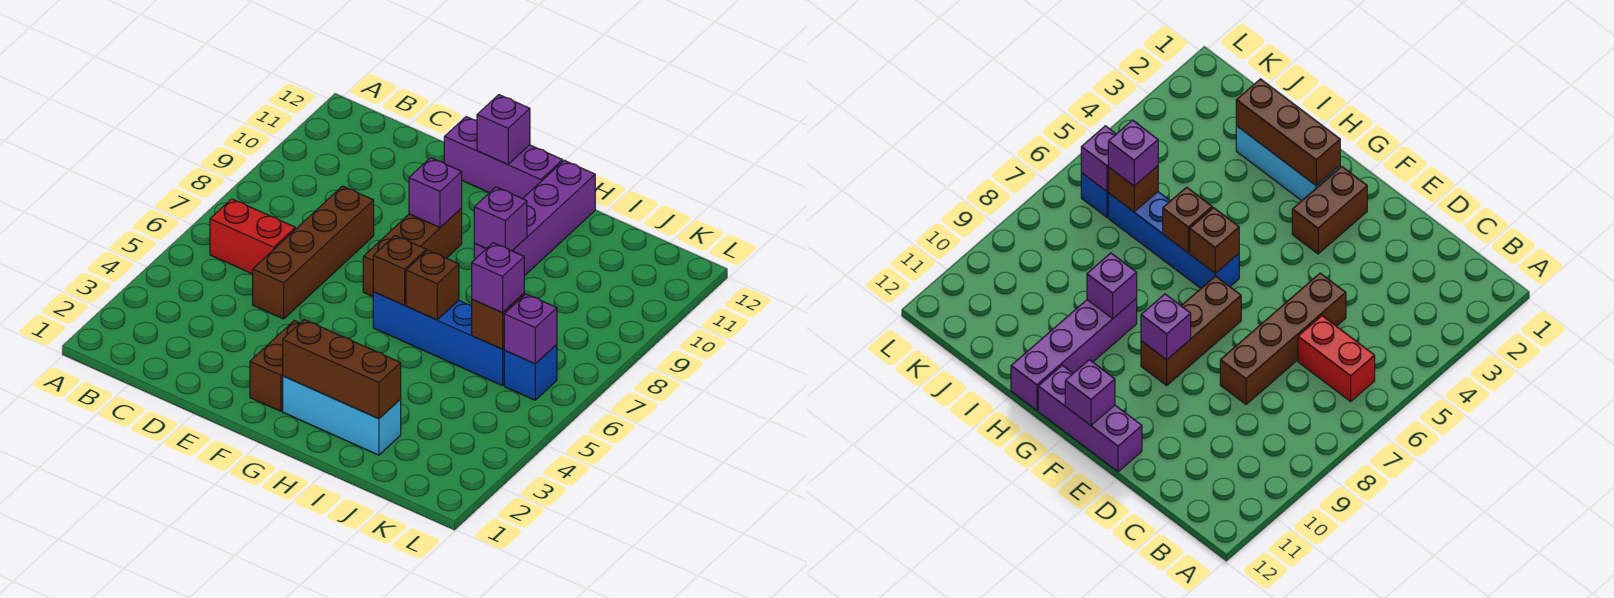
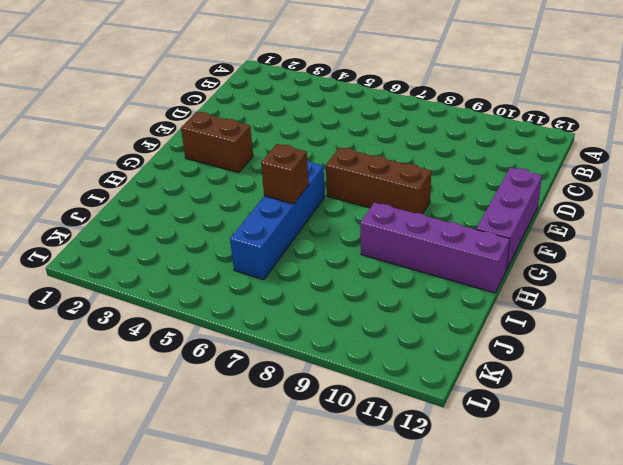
none -> red brick B6:C6 level 1
none -> brown brick D5:D8 level 1
none -> cyan brick G2:I2 level 1

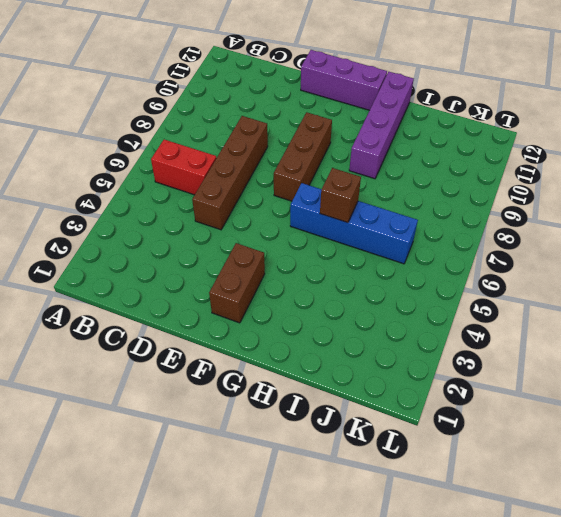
none -> cyan brick G2:I2 level 1
none -> blue brick K6 level 1
none -> purple brick F9 level 2

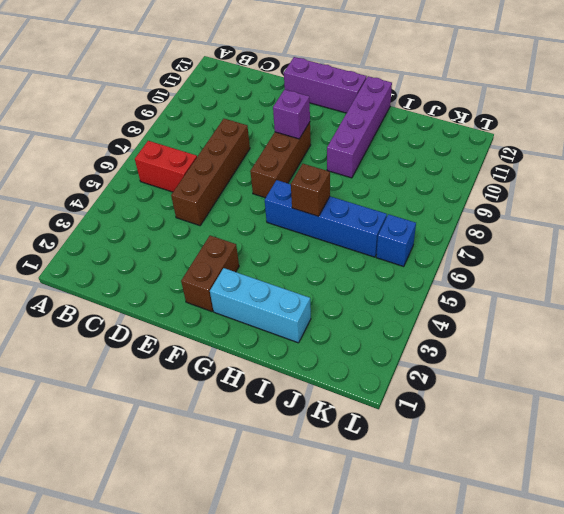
none -> purple brick F12 level 2
none -> brown brick G2:I2 level 2
none -> brown brick G6 level 2

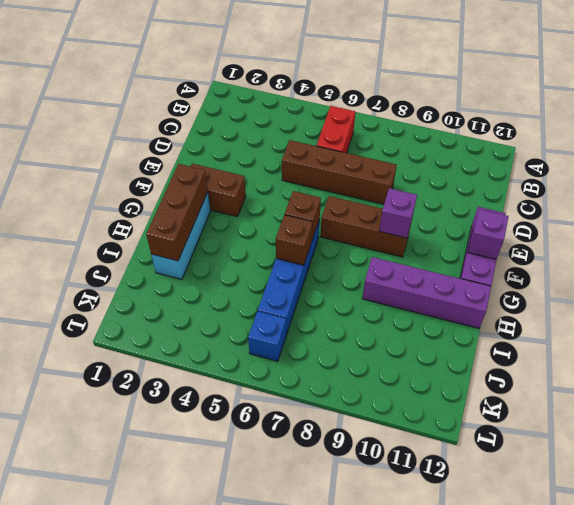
none -> purple brick H9 level 2
none -> brown brick J6 level 2
none -> purple brick K6 level 2

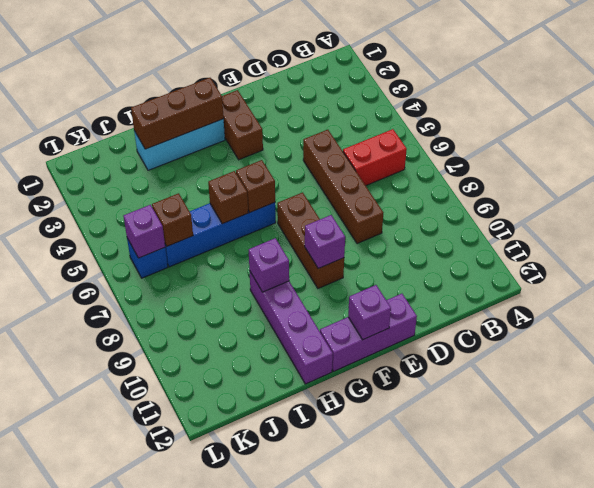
none -> purple brick J6 level 3

